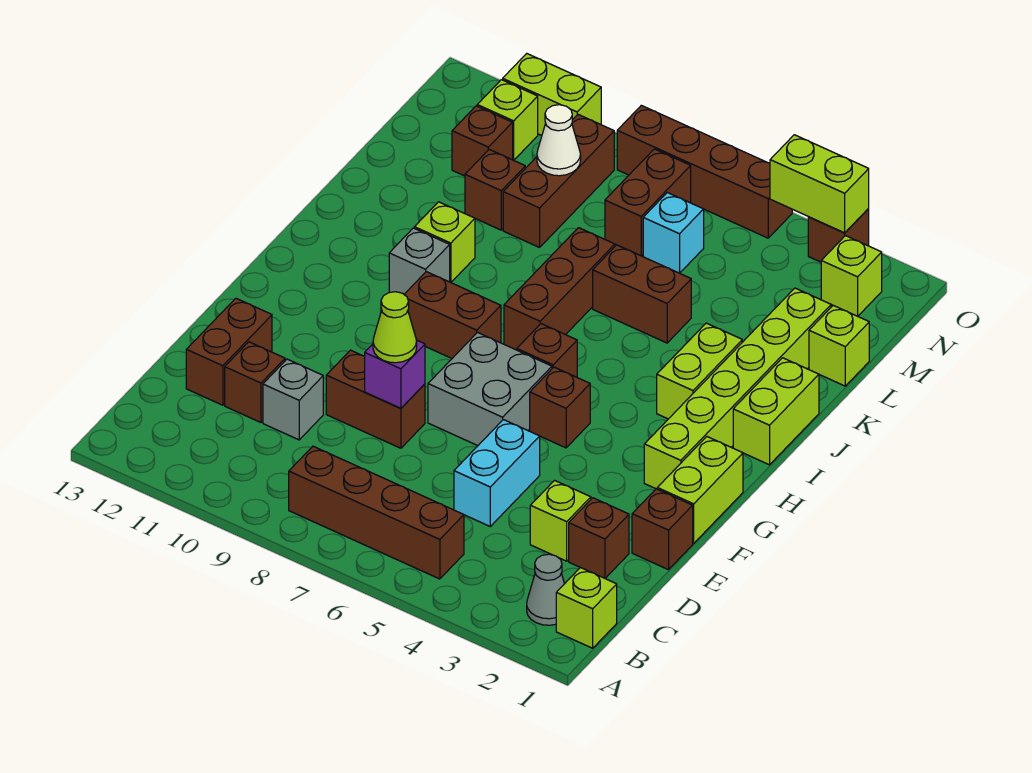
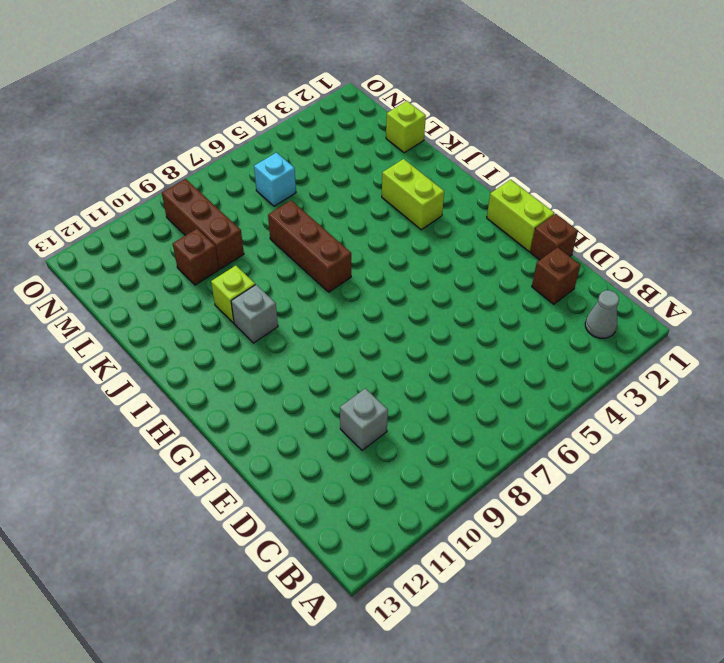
none -> lime brick B1 level 1
none -> brown brick B5:B8 level 1
none -> lime brick D3 level 1
none -> cyan brick D5:E5 level 1

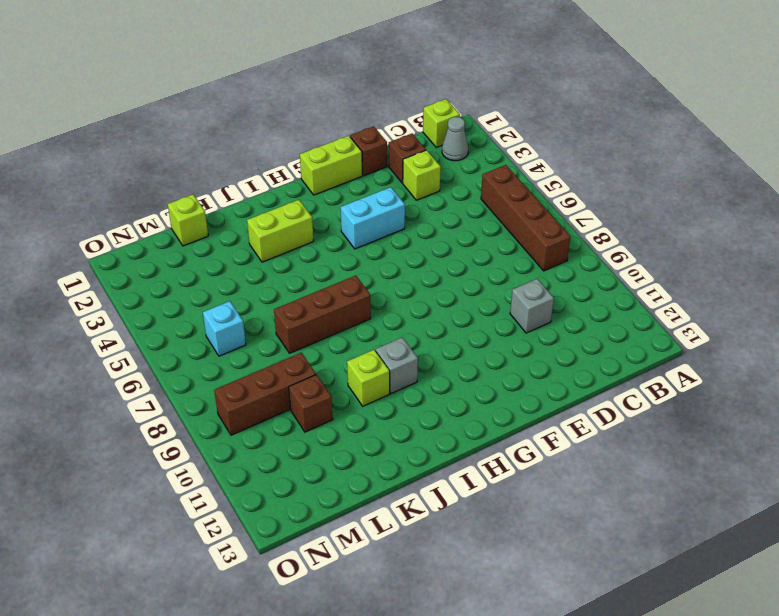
cyan brick F4:G4 level 1 -> cyan brick D5:E5 level 1
none -> brown brick D11 level 1
none -> brown brick D12:E12 level 1
none -> brown brick E8:E9 level 1
none -> grey brick F6:G7 level 1

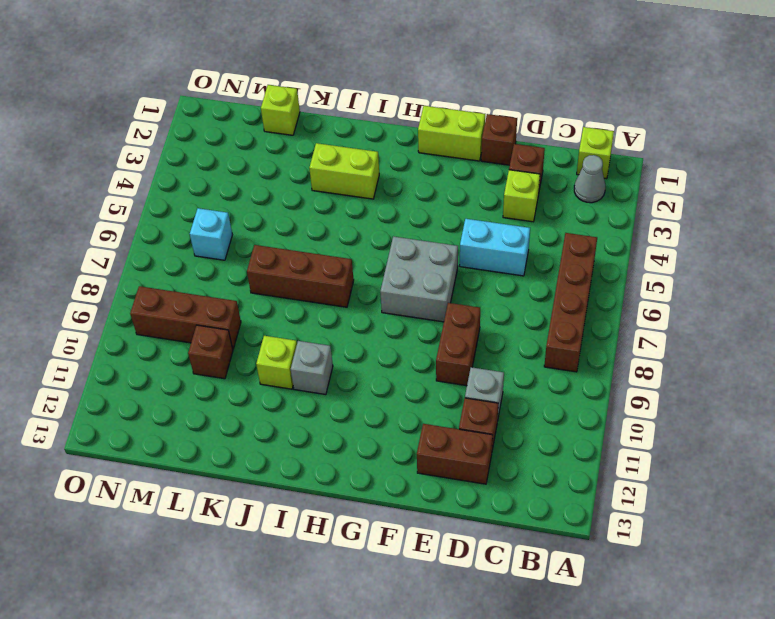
none -> lime brick G2:L2 level 1
none -> brown brick G5 level 1
none -> brown brick H6 level 1
none -> brown brick H8:H9 level 1

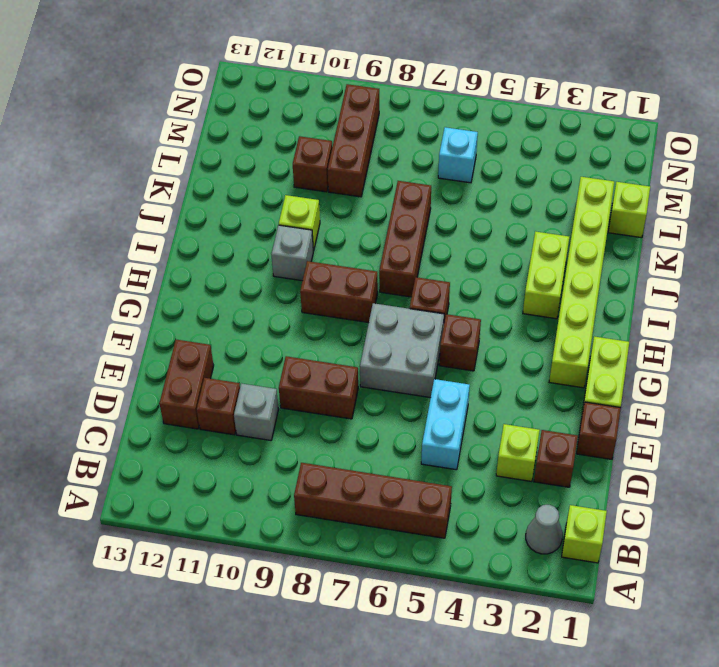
none -> lime brick I1:J1 level 1
none -> brown brick K5:K6 level 1
none -> brown brick M7:N7 level 1
none -> brown brick M11 level 1

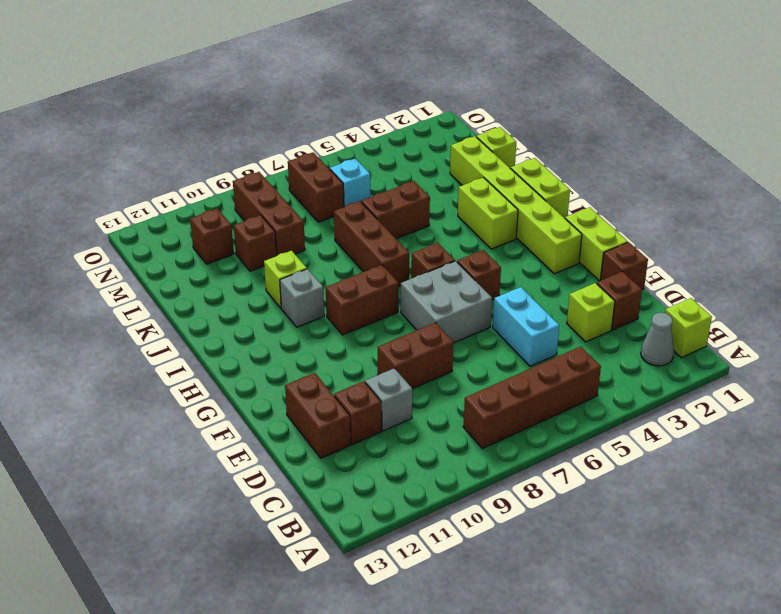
none -> lime brick N2 level 1
none -> lime brick N11 level 1
none -> brown brick O3 level 1
none -> brown brick O5:O8 level 1

